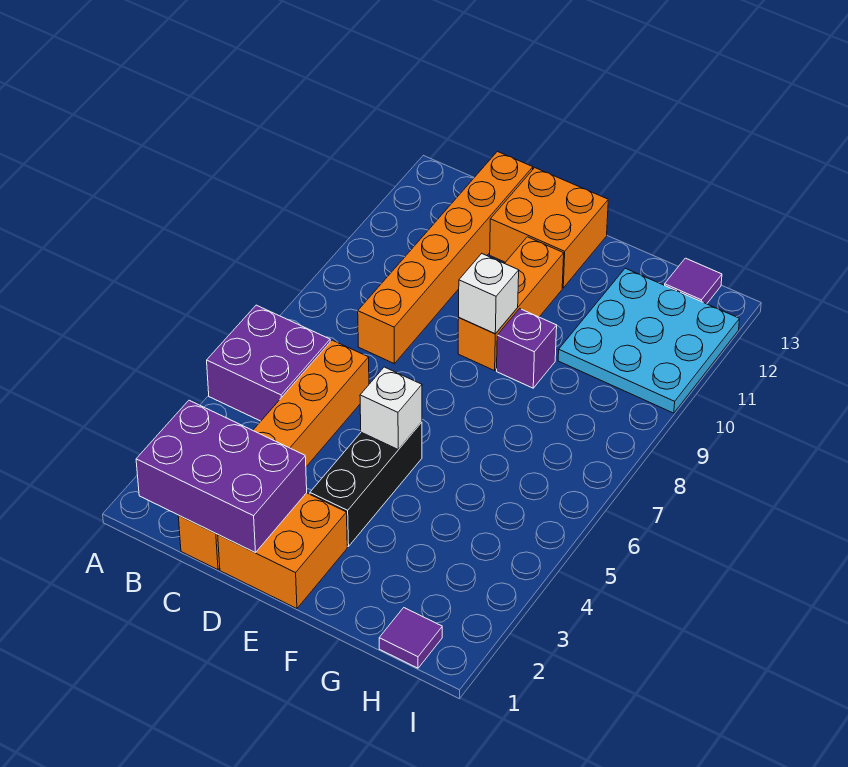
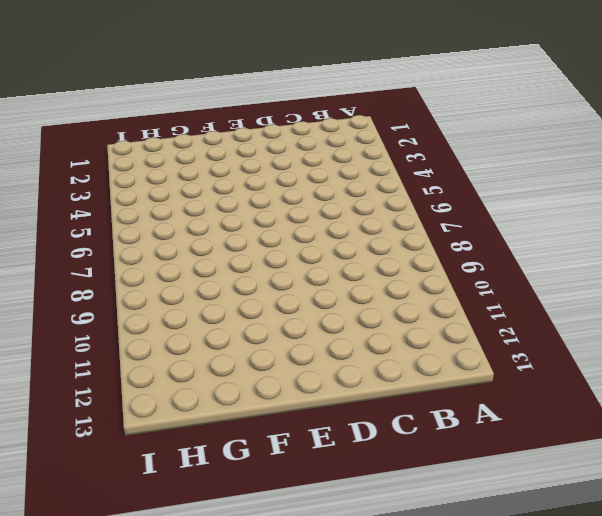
none -> purple brick A5:B6 level 1
none -> orange brick C1:C6 level 1
none -> orange brick C8:C13 level 1

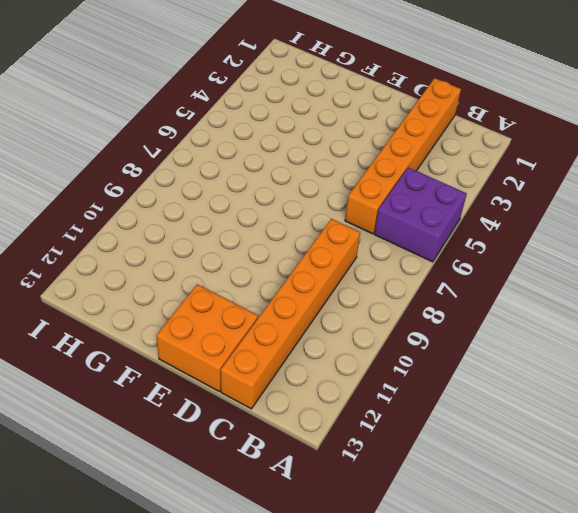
none -> orange brick D1:E2 level 1
none -> black brick E3:E5 level 1
none -> orange brick E9:E11 level 1

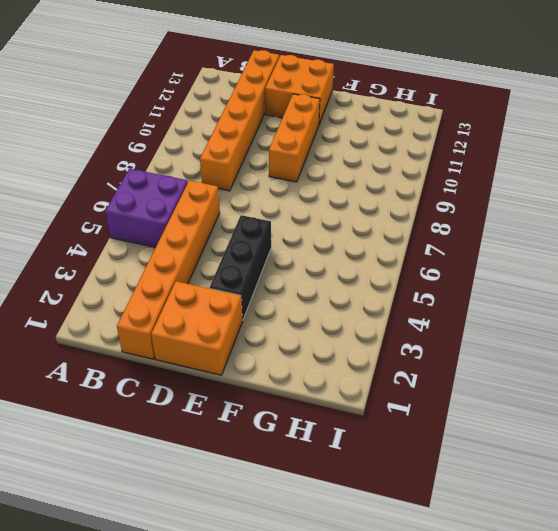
none -> purple brick F9 level 1
none -> cyan plate G10:I12 level 1
none -> purple tile H1 level 1

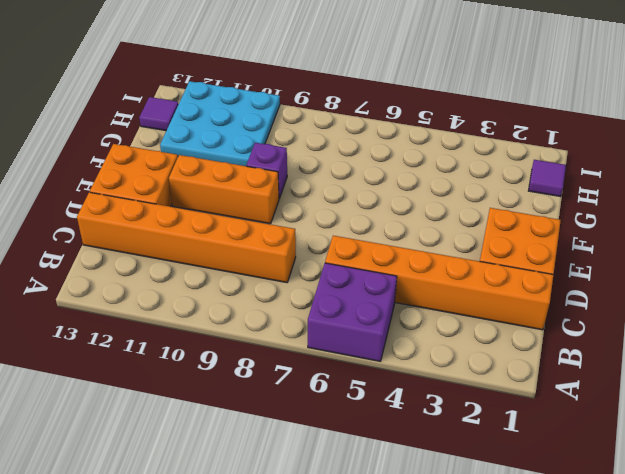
none -> black brick E3:E5 level 1
none -> purple brick B1:D2 level 2
none -> white brick E5 level 2

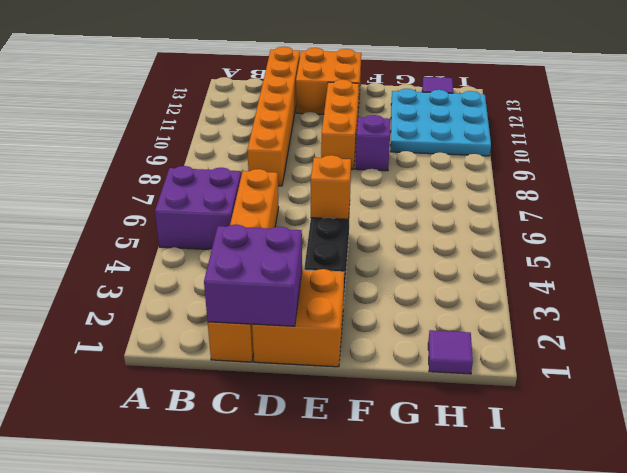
purple brick C1:D2 level 2 -> purple brick B1:D2 level 2
orange brick E5 level 2 -> white brick E5 level 2
none -> white brick E9 level 2

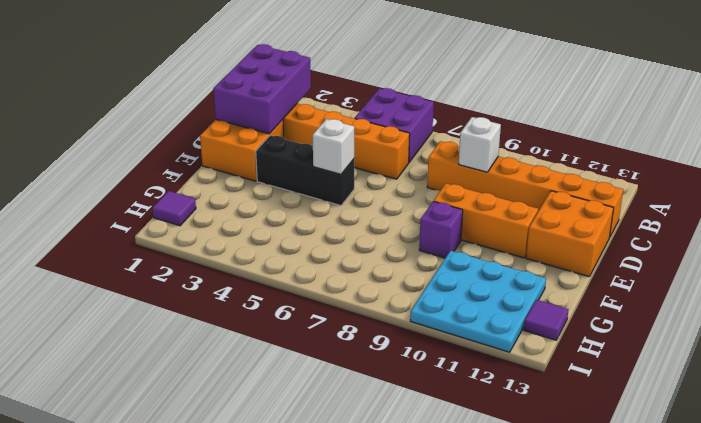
white brick C9 level 2 -> white brick E9 level 2

